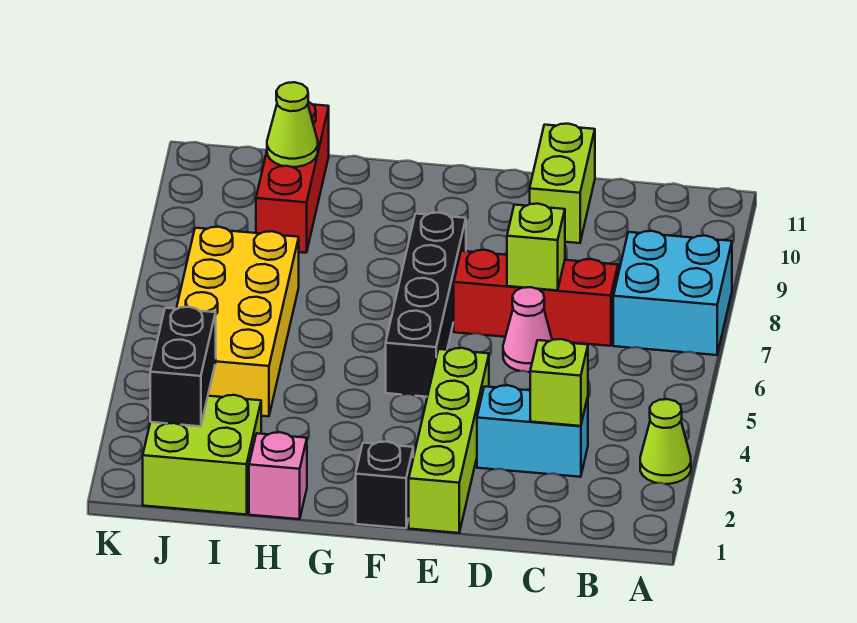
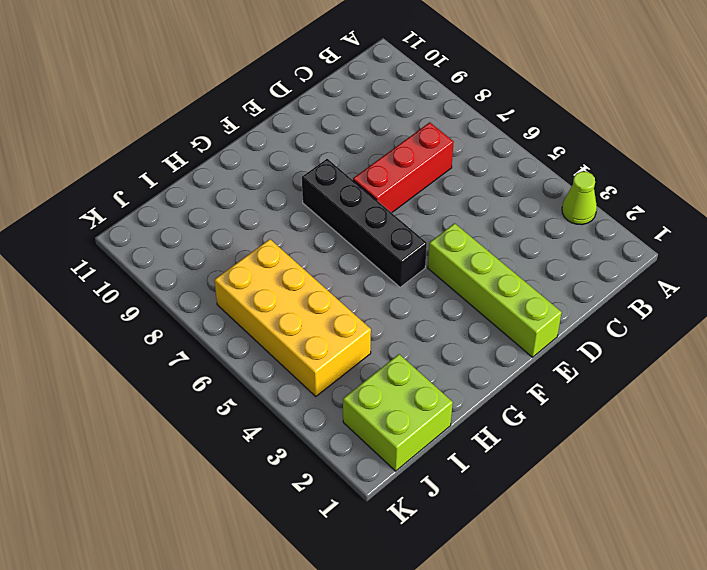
none -> cyan brick A7:B8 level 1
none -> cyan brick C3:D3 level 1
none -> pink cone D6 level 1

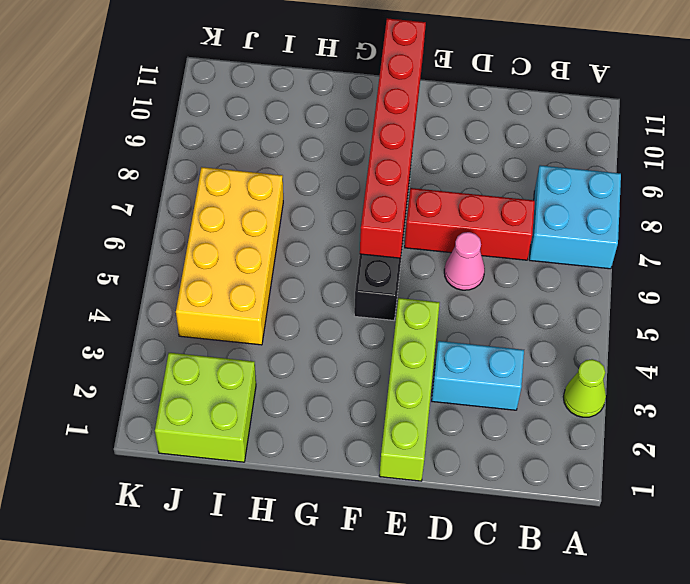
red brick F6:F11 level 2 -> none
none -> lime brick D10:D11 level 1
none -> black brick F1 level 1
none -> pink brick H1 level 1

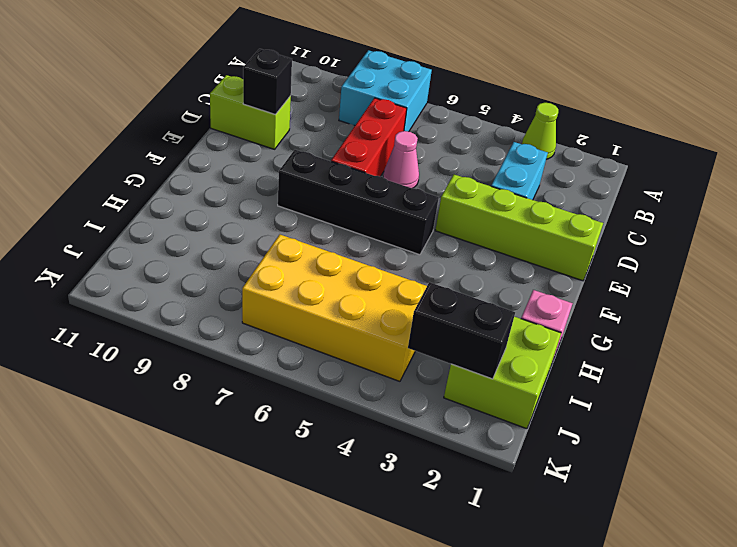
black brick D10 level 2 -> black brick F1 level 1
none -> red brick I9:I11 level 1
none -> lime brick C3 level 2
none -> lime brick D7 level 2

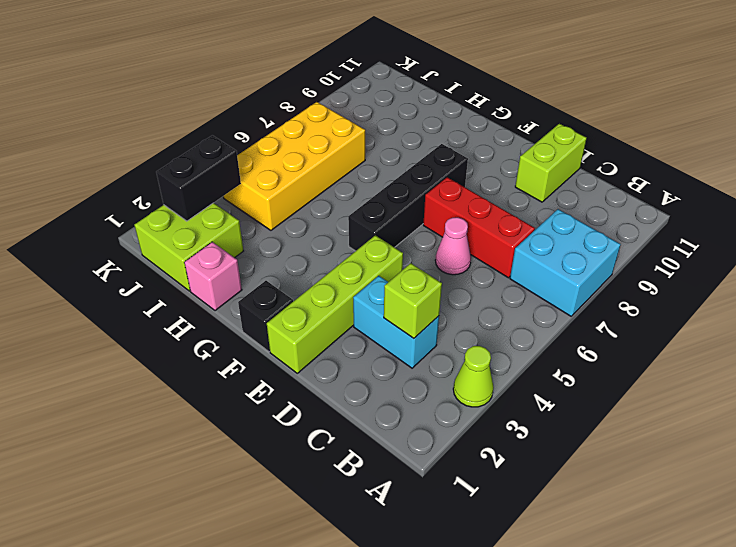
none -> red brick I9:I11 level 1
none -> lime brick D7 level 2
none -> lime cone I10 level 2

